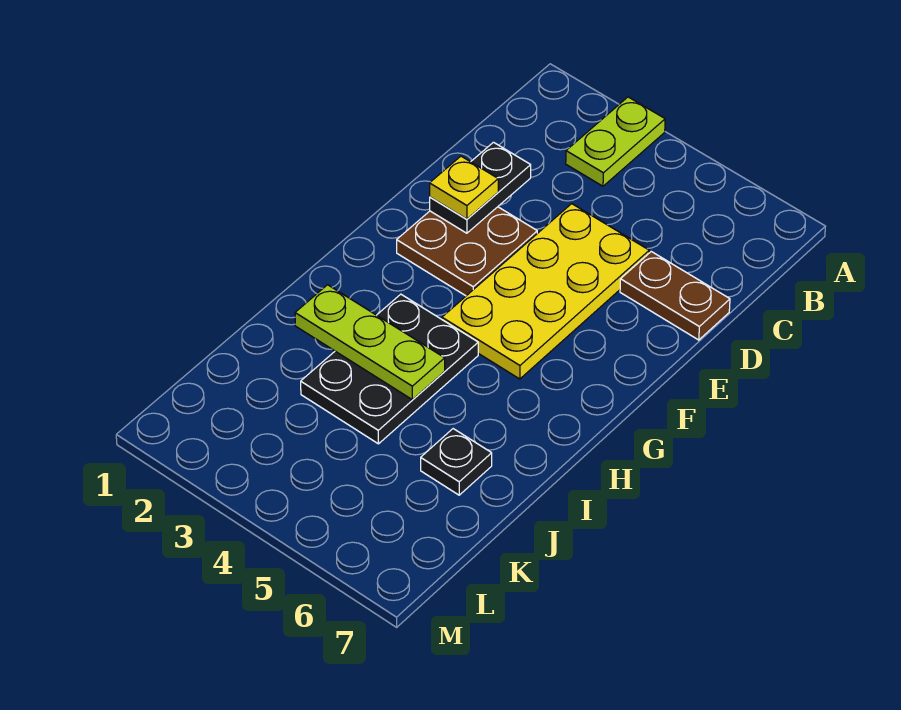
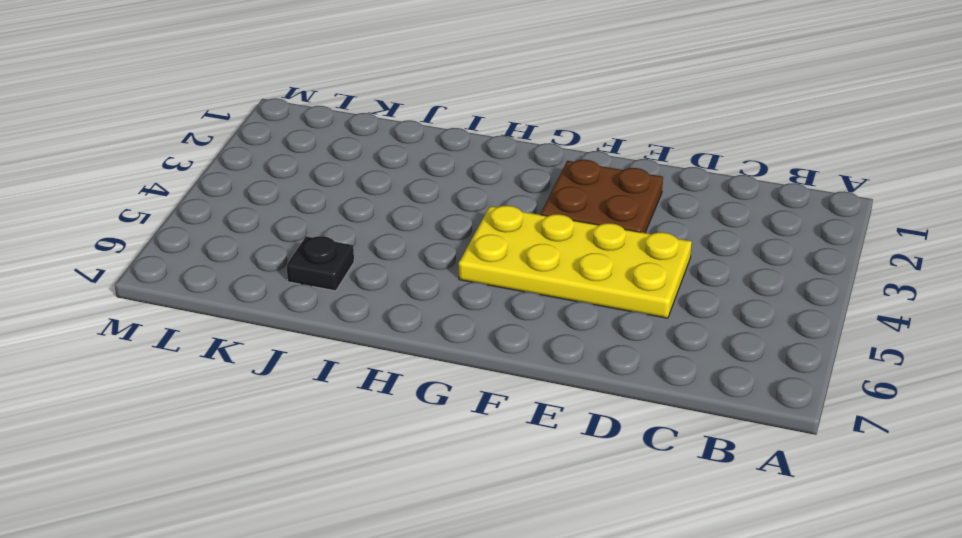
none -> lime plate A3:B3 level 1
none -> brown plate D6:D7 level 1

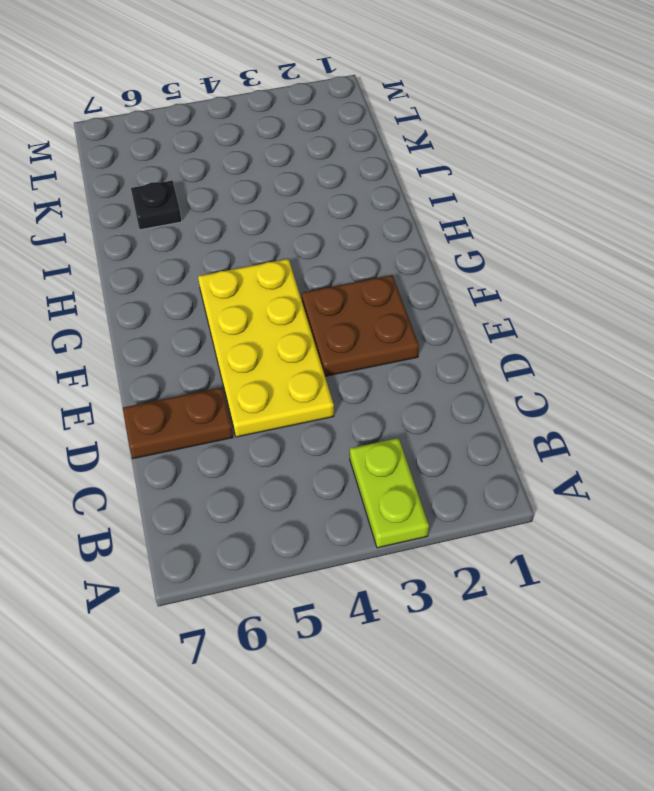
none -> black plate H3:J4 level 1
none -> black plate D2:E2 level 2

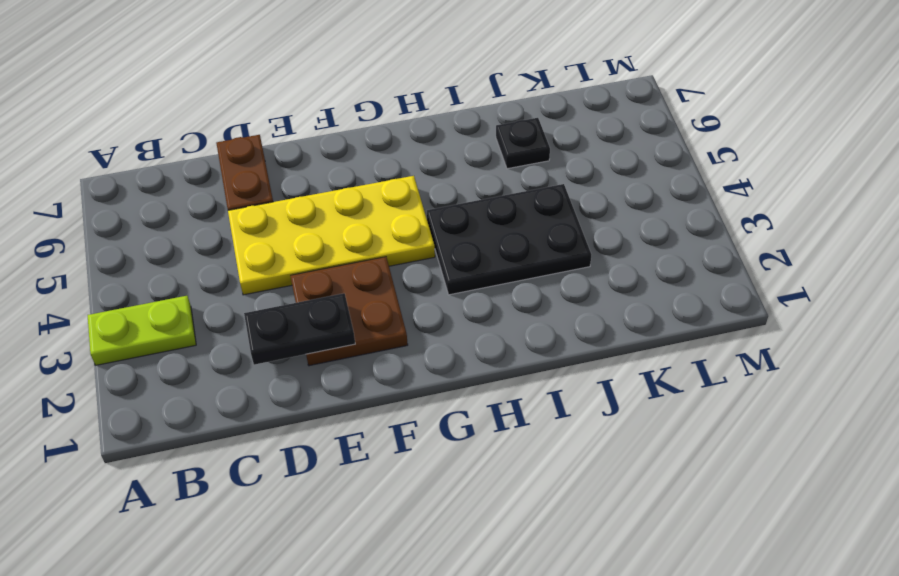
none -> lime plate I2:I4 level 2
none -> yellow plate E2 level 3

